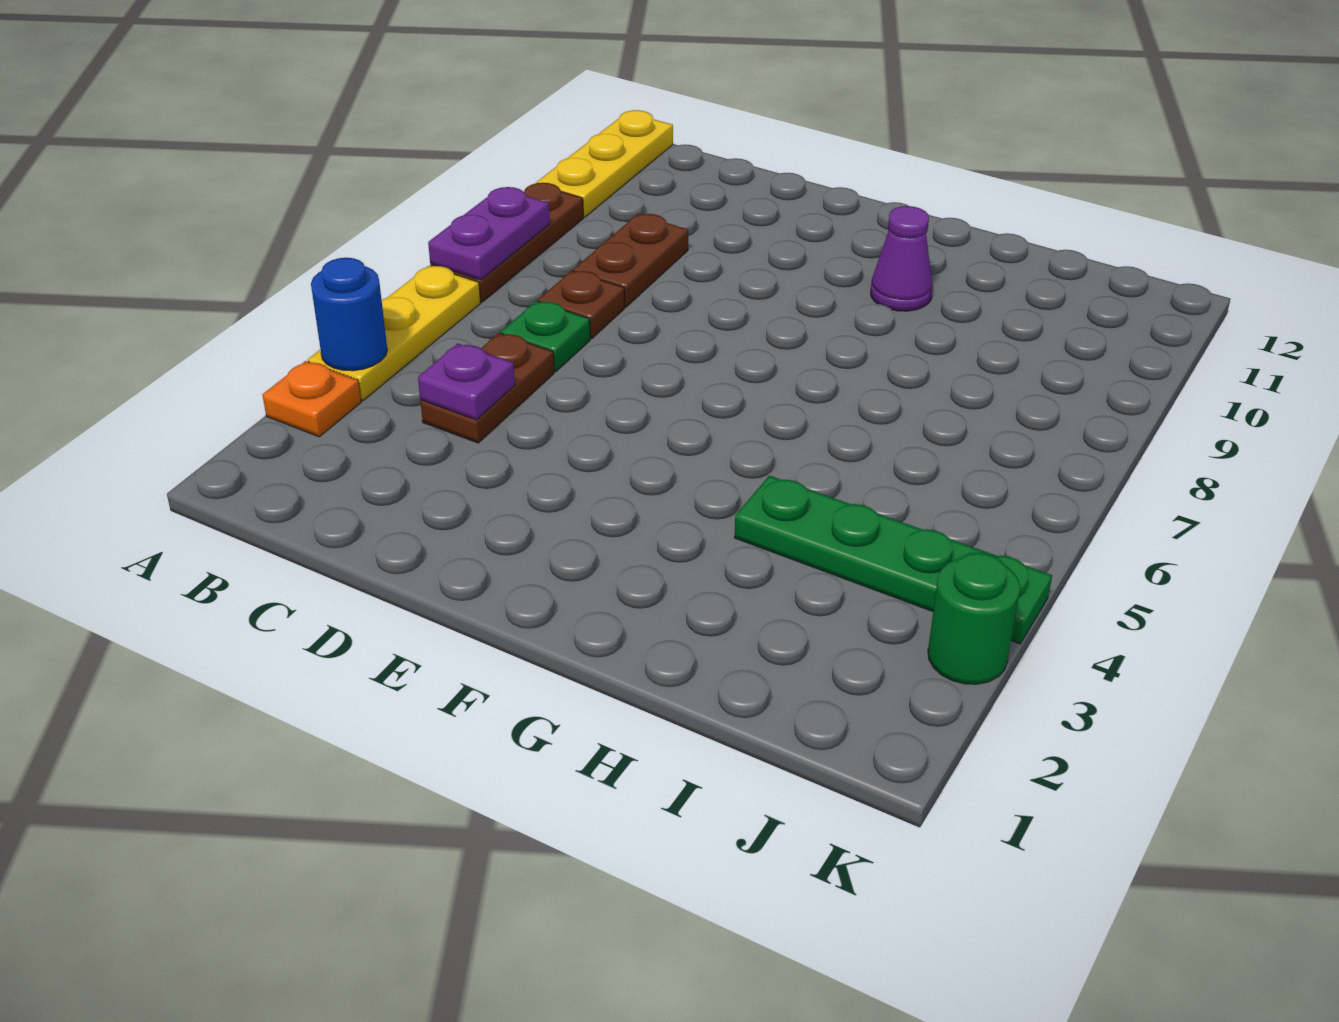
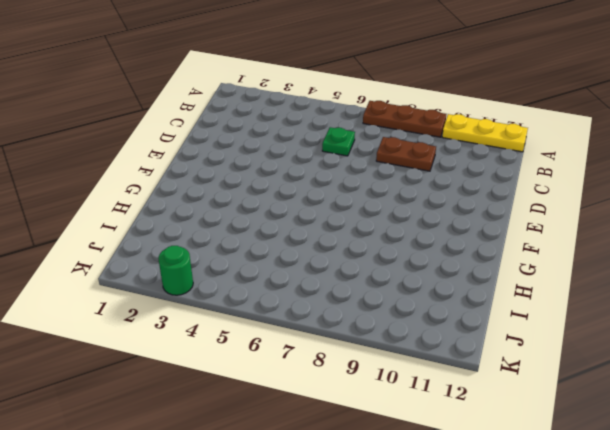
none -> orange plate A3 level 1
none -> yellow plate A4:A6 level 1
none -> brown plate C4:C5 level 1

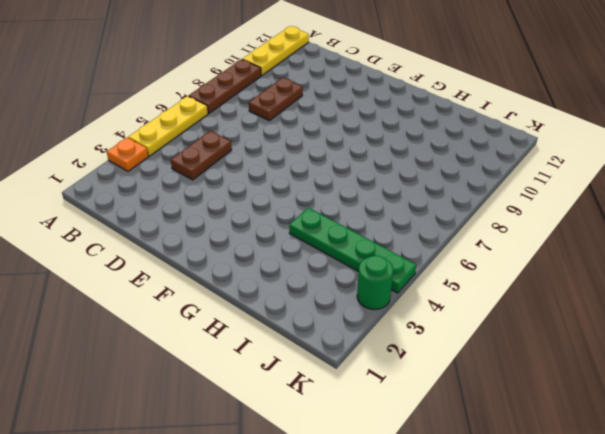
none -> green plate C6 level 1
none -> brown plate C7 level 1
none -> purple cone G10 level 1

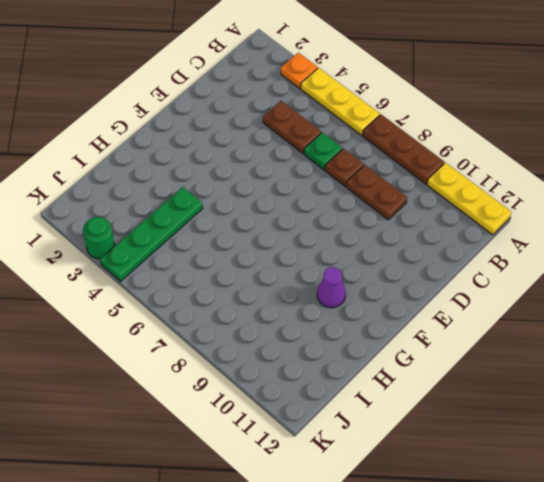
none -> blue round brick A4 level 2
none -> purple plate A7:A8 level 2
none -> purple plate C4 level 2

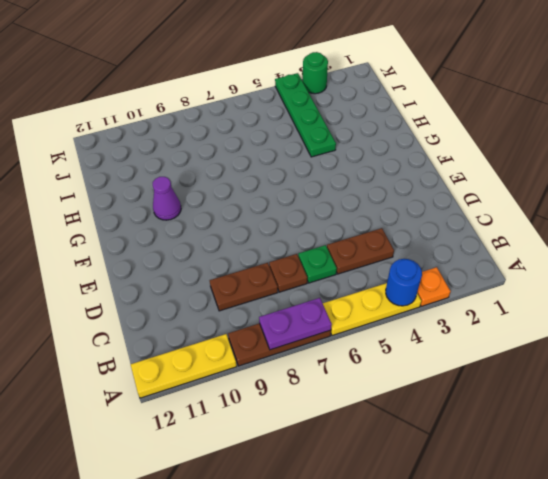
none -> purple plate C4 level 2

